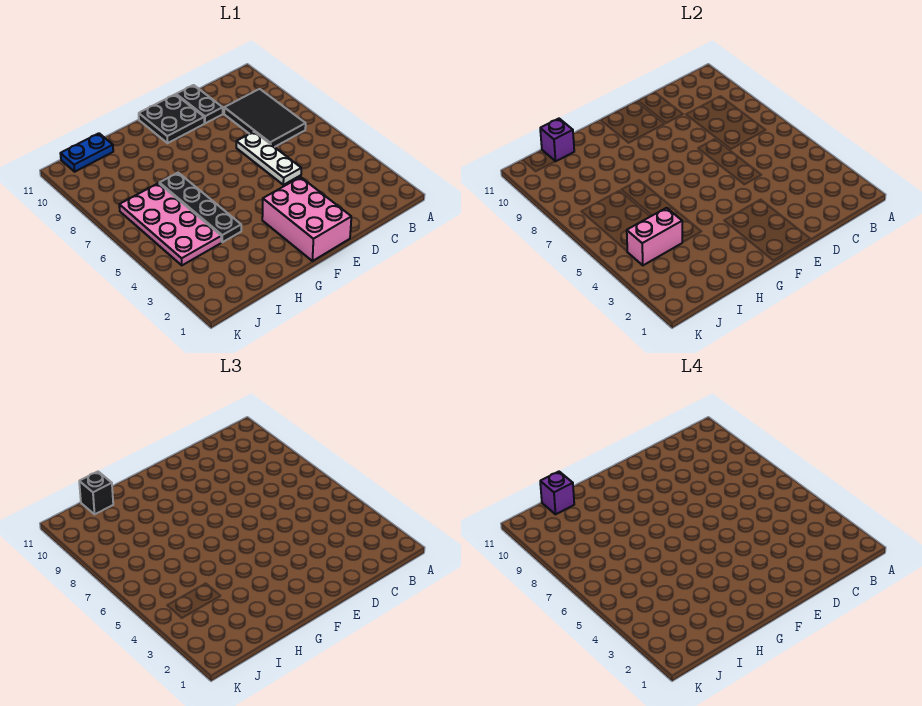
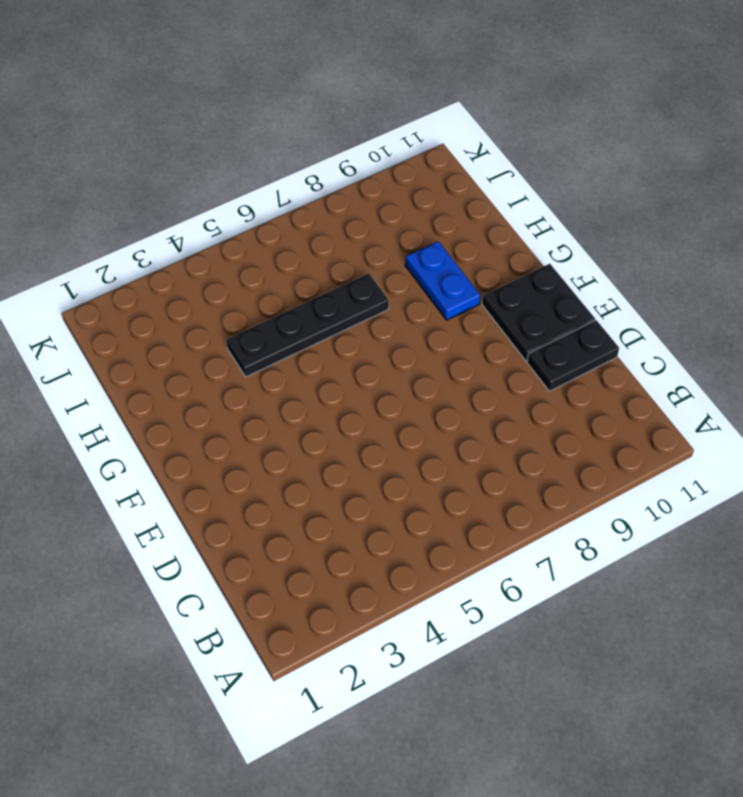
blue plate G9:H9 level 1 -> blue plate I11:J11 level 1
none -> black tile B7:C9 level 1
none -> white plate D5:D7 level 1
none -> pink brick E1:F3 level 1

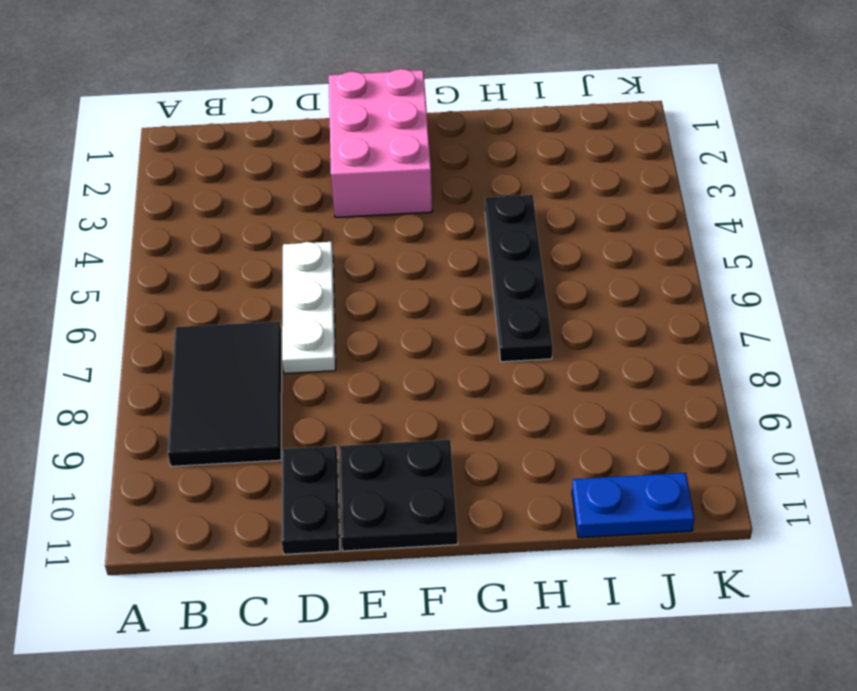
none -> pink plate I4:J7 level 1
none -> pink brick I4:J4 level 2
none -> purple brick I11 level 2

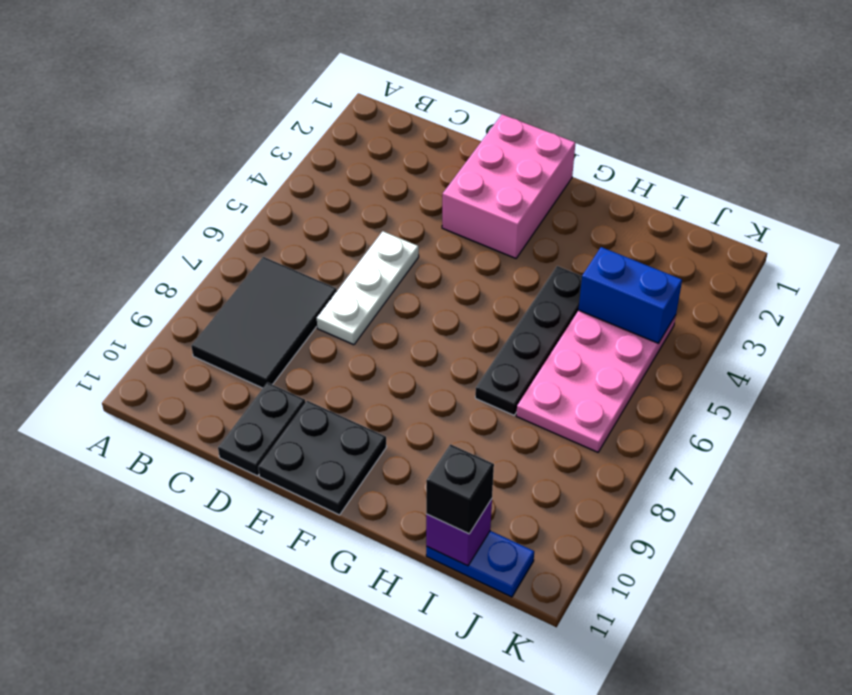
blue brick I4:J4 level 2 -> pink brick I4:J4 level 2
none -> purple brick I11 level 4

